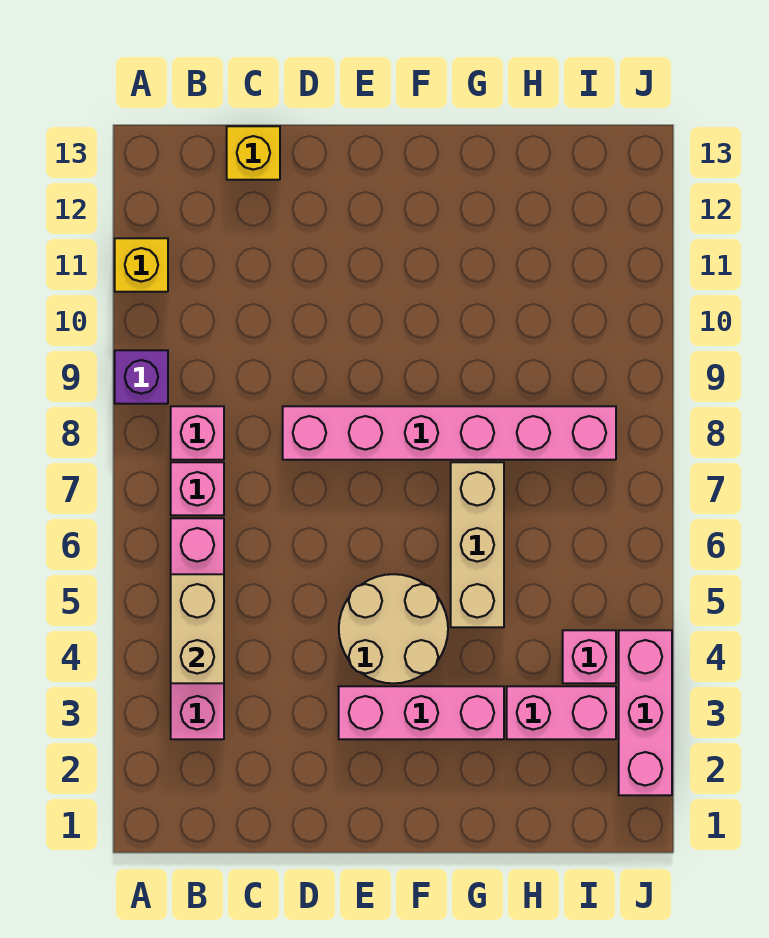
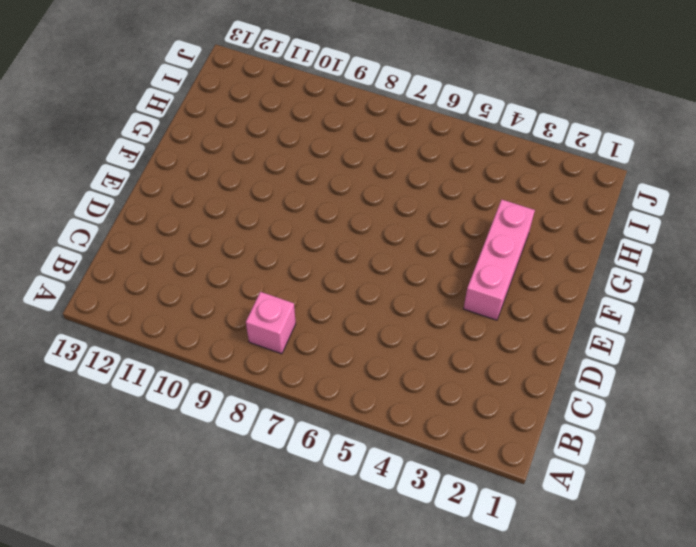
none -> purple brick A9 level 1
none -> yellow brick A11 level 1
none -> pink brick B3:B6 level 1

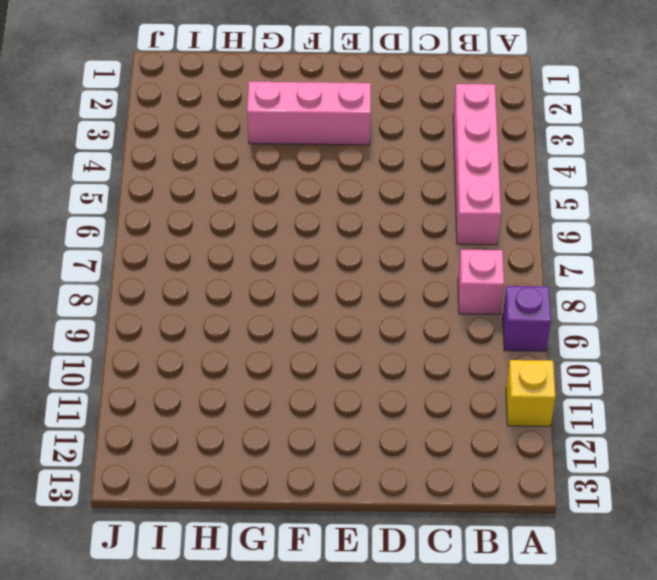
none -> pink brick B7 level 1
none -> yellow brick C13 level 1
none -> pink brick D8:I8 level 1

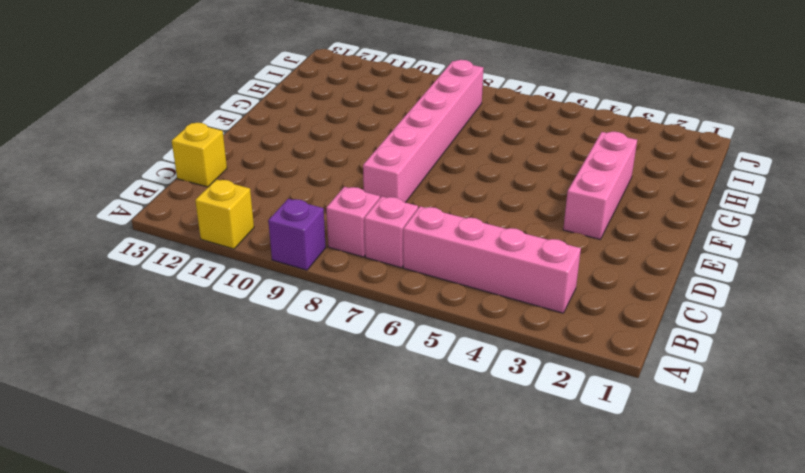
none -> tan round brick E4:F5 level 1
none -> tan brick G5:G7 level 1
none -> pink brick H3:I3 level 1

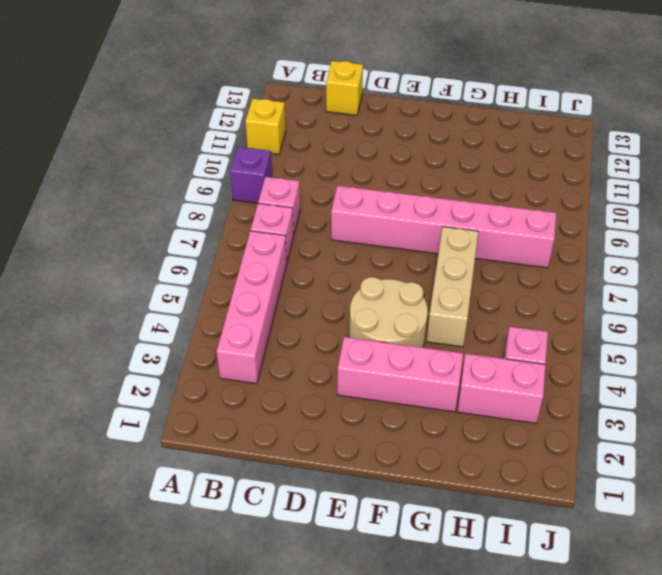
none -> pink brick J2:J4 level 1
none -> tan brick B4:B5 level 2

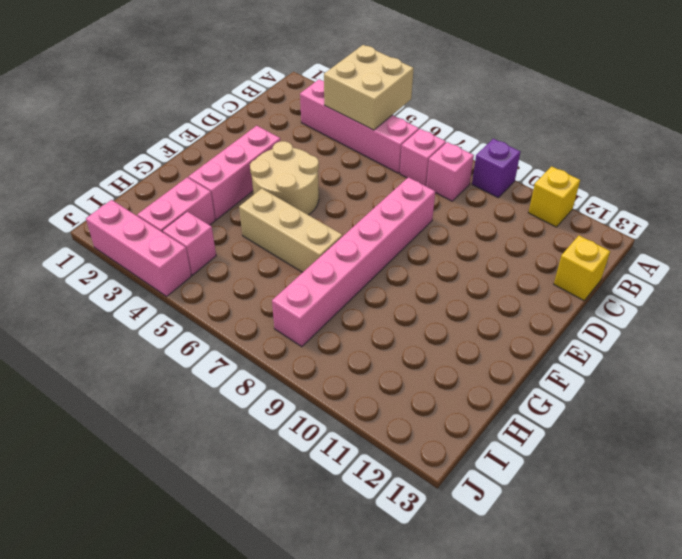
tan brick A4:B5 level 2 -> tan brick B4:B5 level 2

